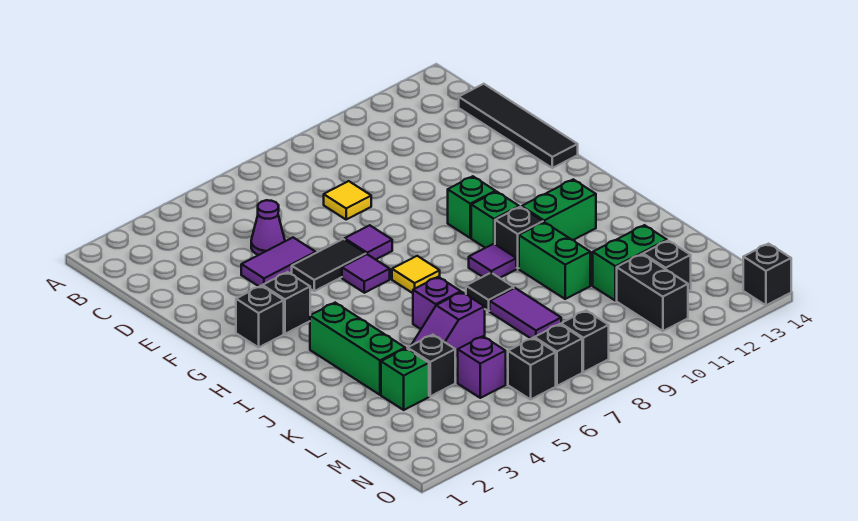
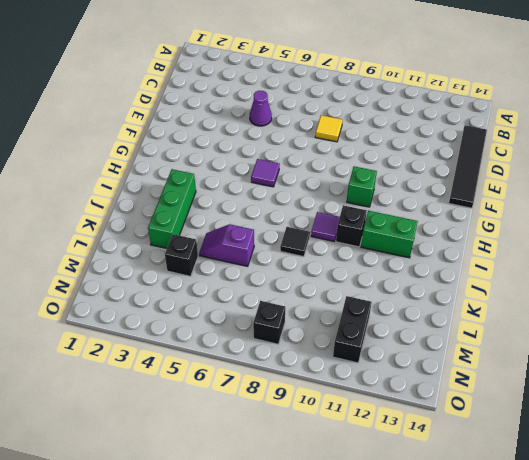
none -> purple tile E4:E5 level 1
none -> black tile F5:F6 level 1
none -> purple tile F7 level 1
none -> black brick G2 level 1

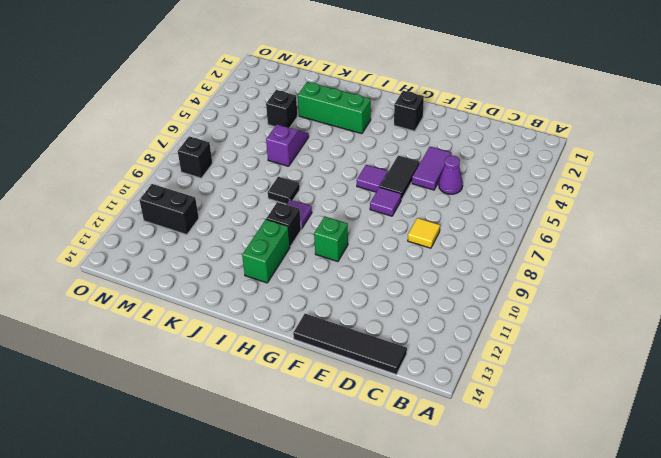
none -> black brick G3 level 1
none -> yellow tile H7 level 1
none -> green brick H10 level 1
none -> purple brick J6 level 1

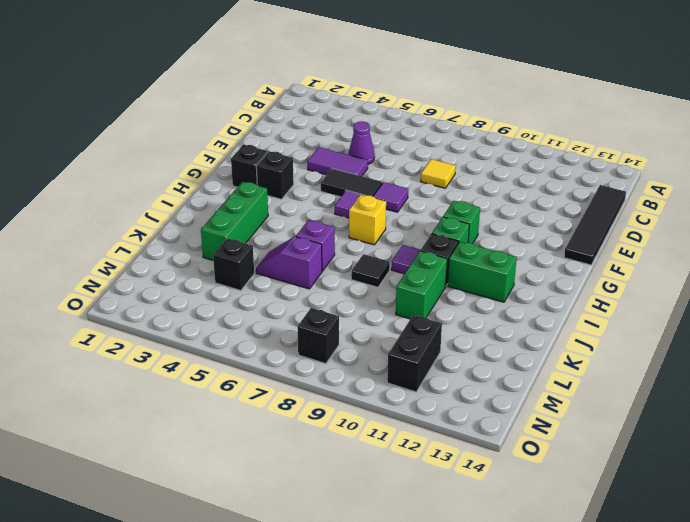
yellow brick H7 level 1 -> yellow tile H7 level 1
none -> purple tile K8:L8 level 1
none -> green brick L3 level 1
none -> green brick L11:L12 level 1
none -> purple brick M5 level 1

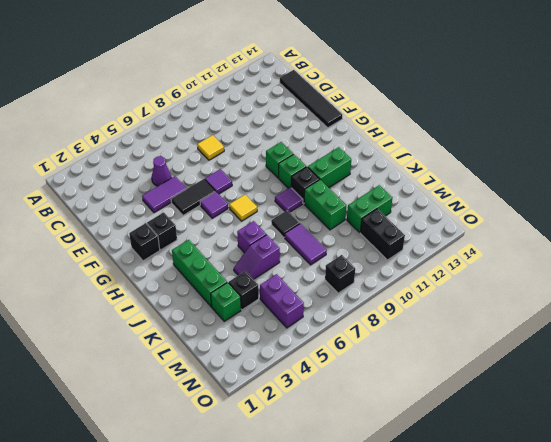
purple brick M5:N5 level 1 -> purple brick M5 level 1
none -> black brick M12 level 1
none -> black brick N6 level 1
none -> black brick N7 level 1
none -> black brick O14 level 1

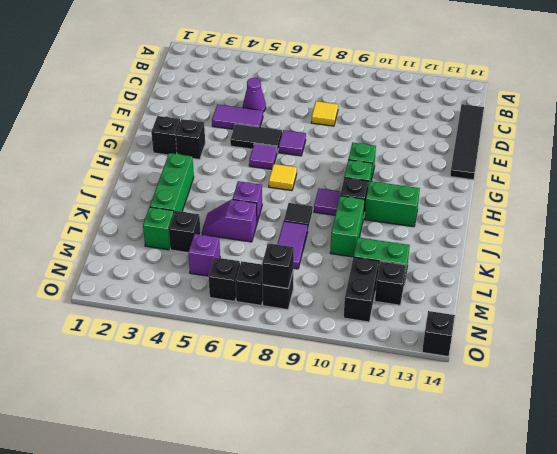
black brick N8 level 2 -> none

